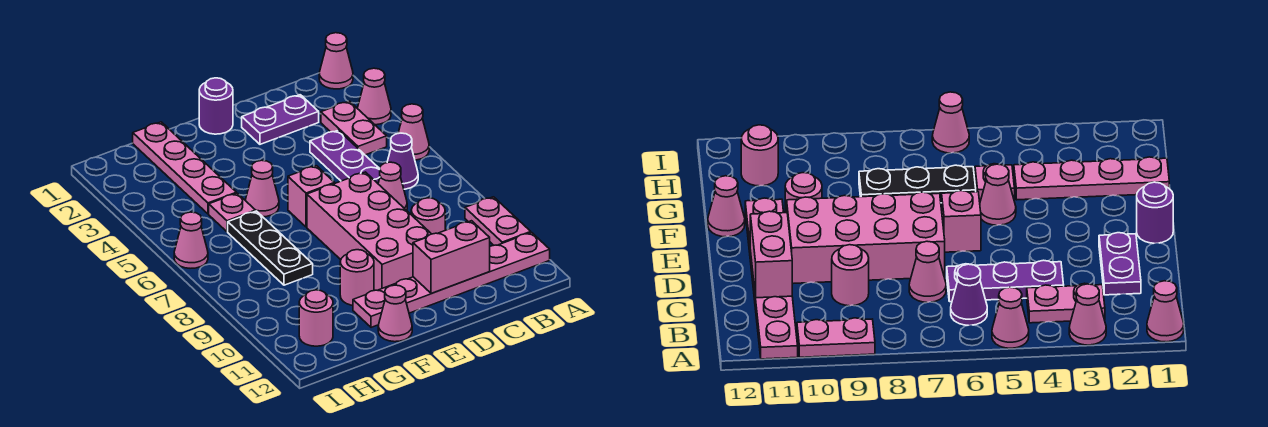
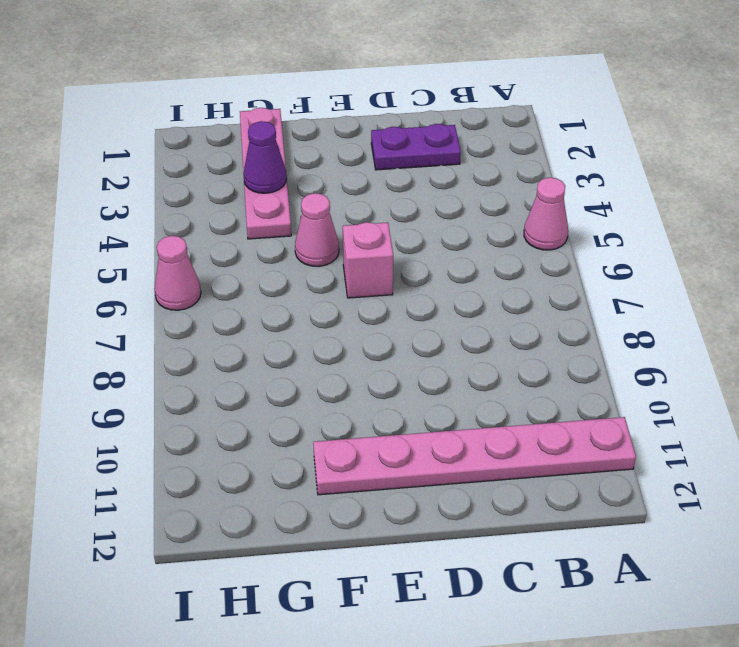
purple cone G3 level 2 -> purple cone B6 level 1
none -> pink cone A1 level 1
none -> pink cone A3 level 1
none -> pink plate A9:A10 level 1

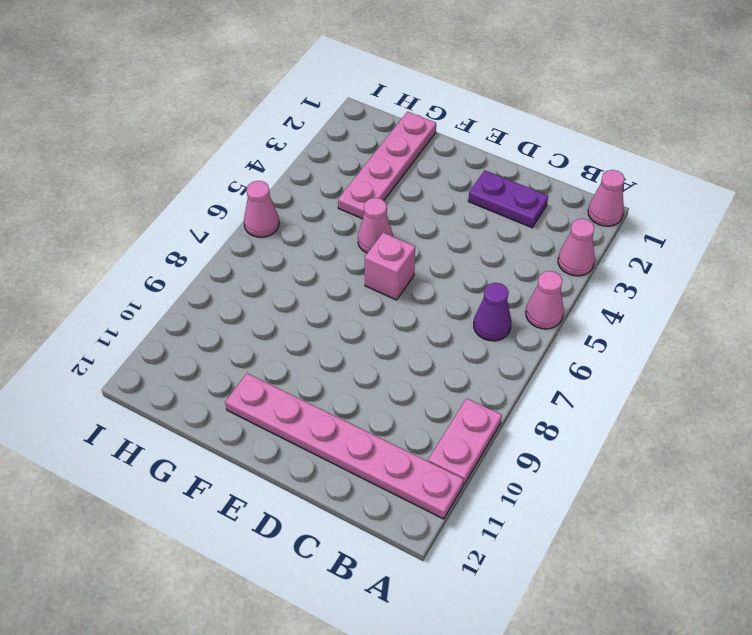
none -> pink plate B3:B4 level 1
none -> purple plate C4:C6 level 1
none -> pink cone C7 level 1

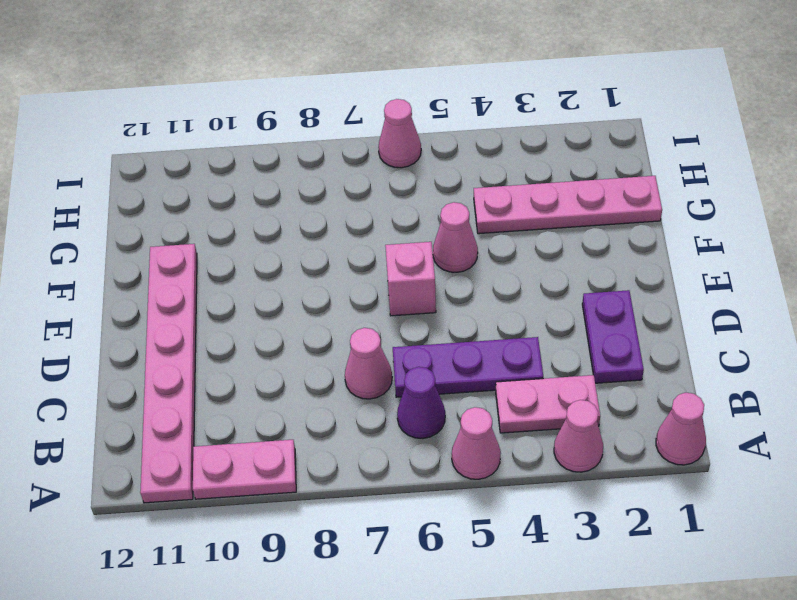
none -> pink round brick C9 level 1
none -> pink brick D7:E10 level 1
none -> purple round brick E1 level 1

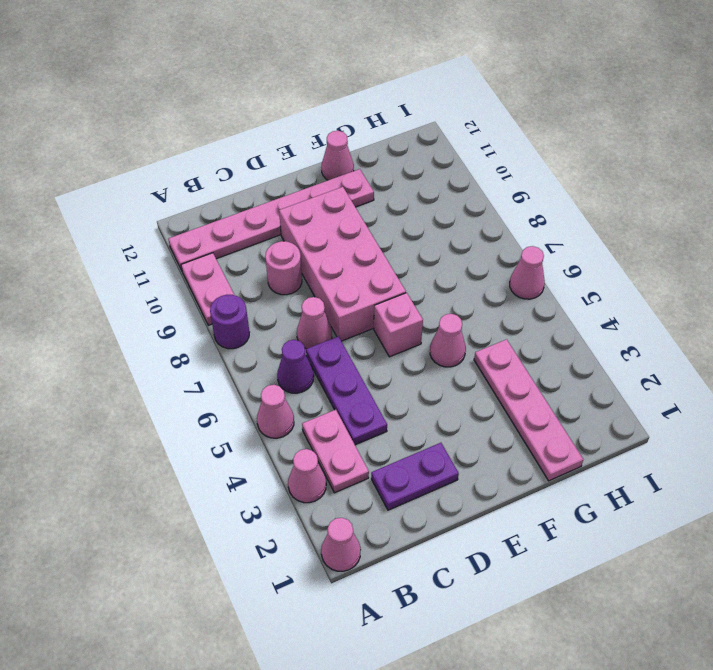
purple round brick A8 level 1 -> purple round brick E1 level 1
none -> pink round brick F10 level 1
none -> pink plate G5 level 1
none -> black plate G6:G8 level 1

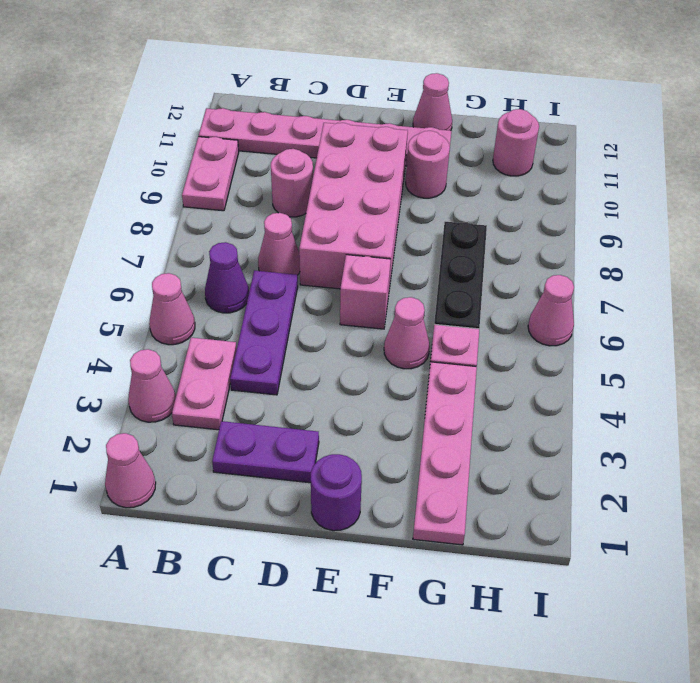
none -> pink brick C11:D11 level 2

